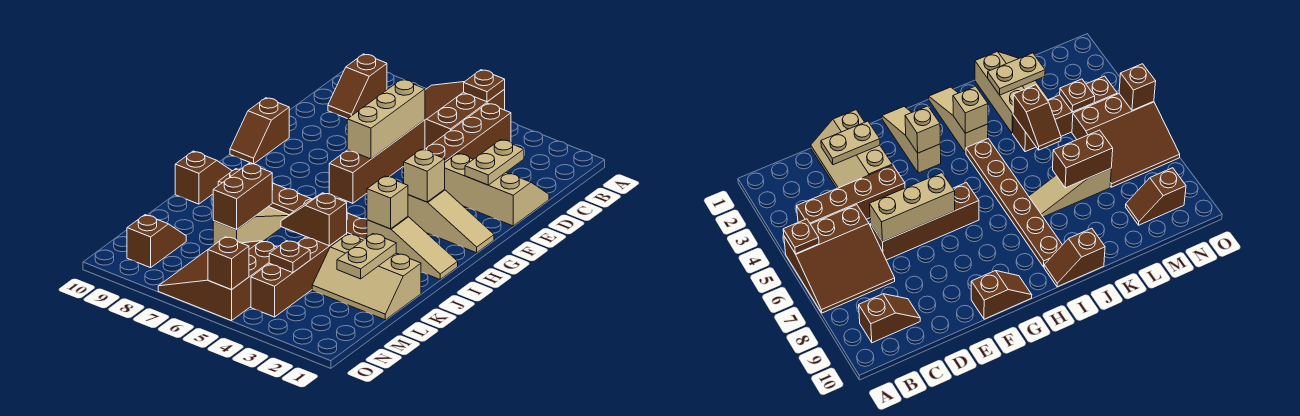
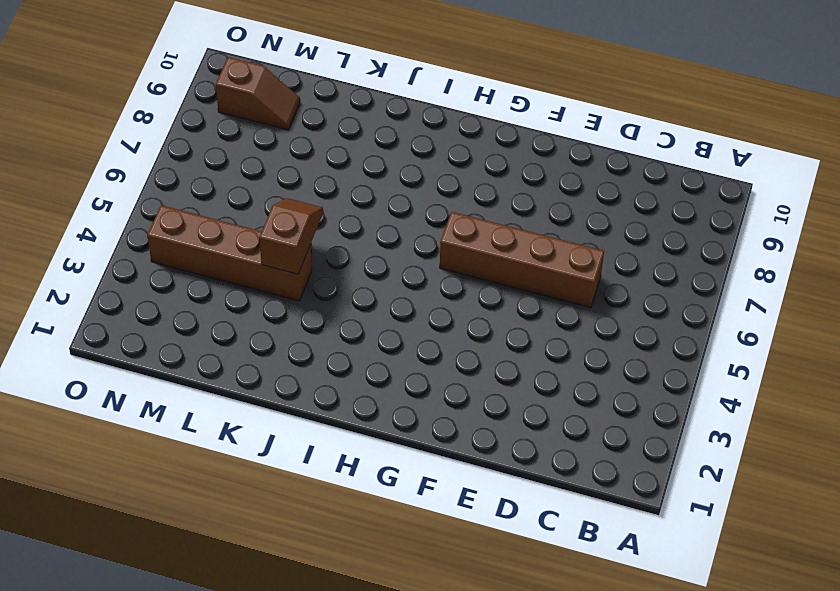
none -> brown slope A5:C7 level 1 top 5
none -> brown brick B4:E4 level 1
none -> brown slope B9:C9 level 1 top B

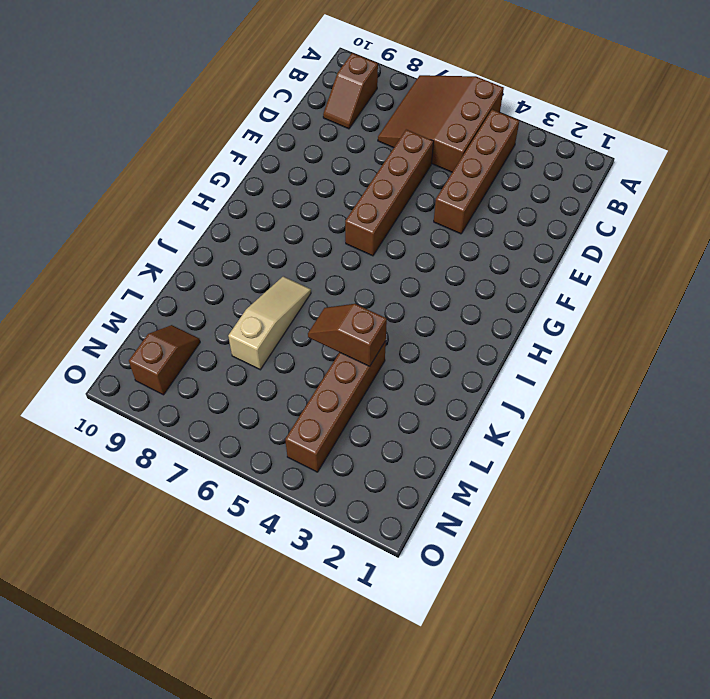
none -> tan slope D1:E3 level 1 top E
none -> brown slope F10:G10 level 1 top F
none -> tan slope G1:G3 level 1 top 3

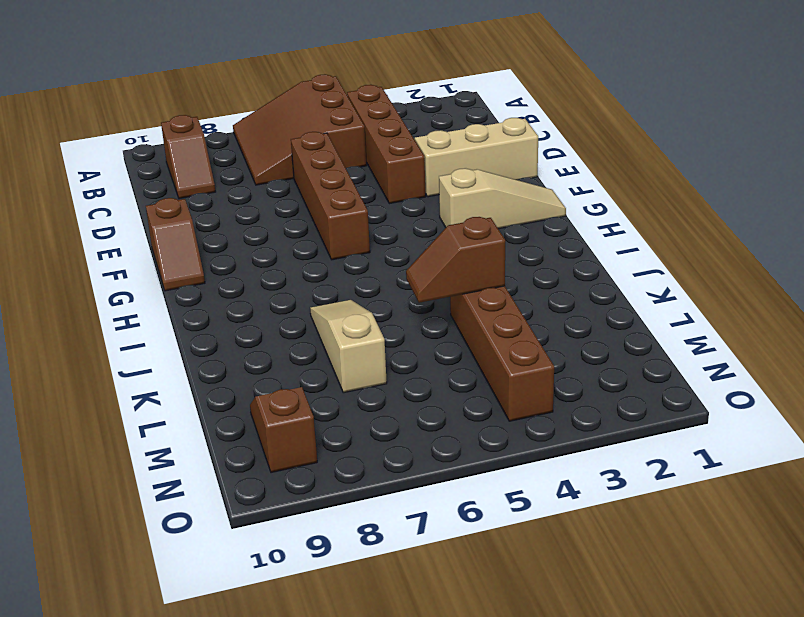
none -> tan slope I1:I3 level 1 top 3
none -> brown plate I4:I9 level 1
none -> brown slope I10:J10 level 1 top J

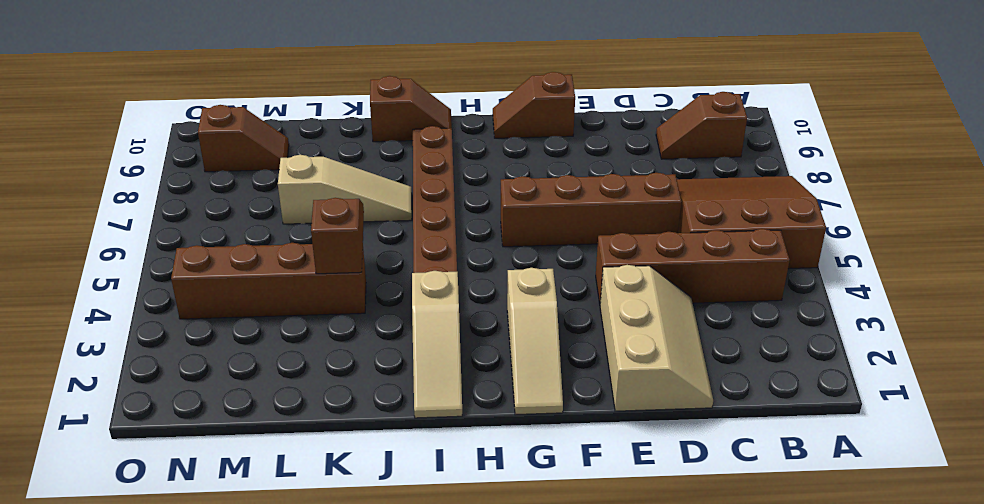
none -> tan slope K1:L3 level 1 top K
none -> brown slope M5:O7 level 1 top 5
none -> brown plate A5 level 2

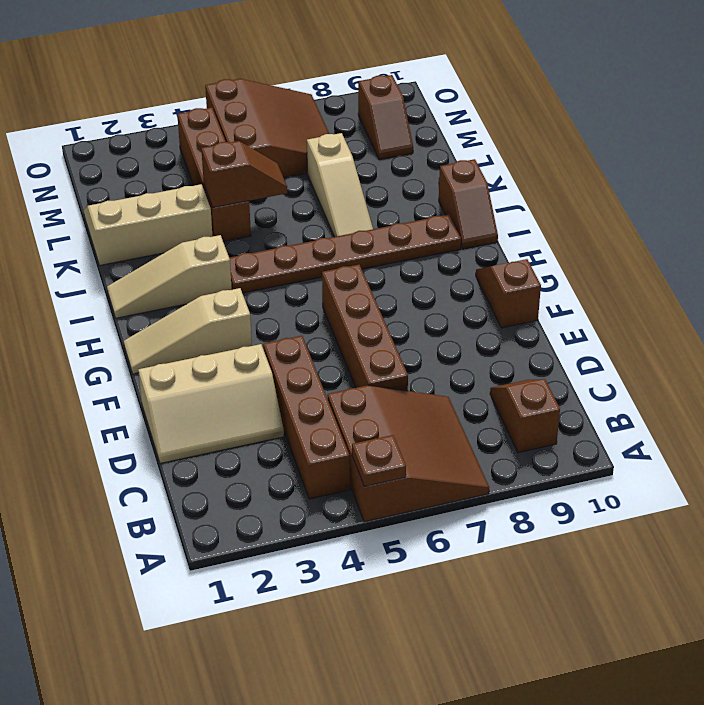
none -> tan plate D2:E2 level 2
none -> tan brick D6:F6 level 2
none -> tan brick G3 level 2

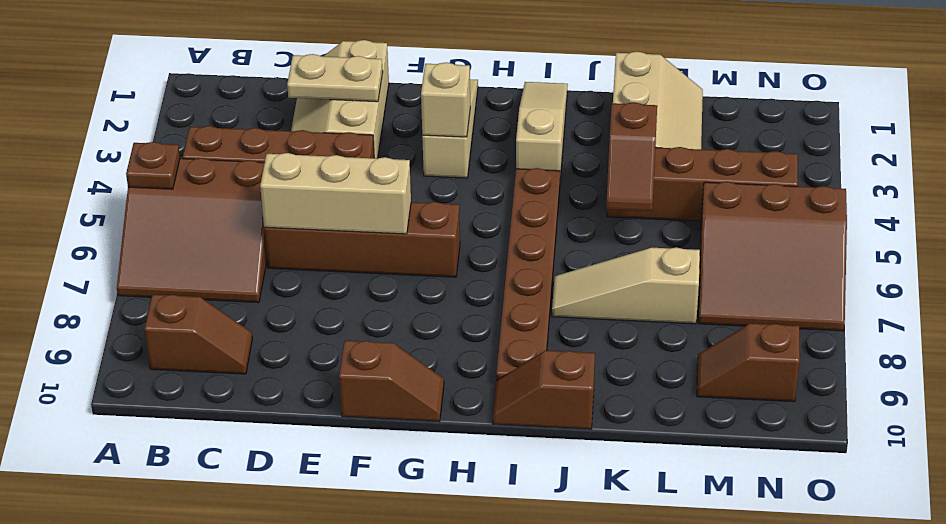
none -> tan brick I3 level 2
none -> tan plate K2:L2 level 2
none -> brown brick K7:L7 level 2

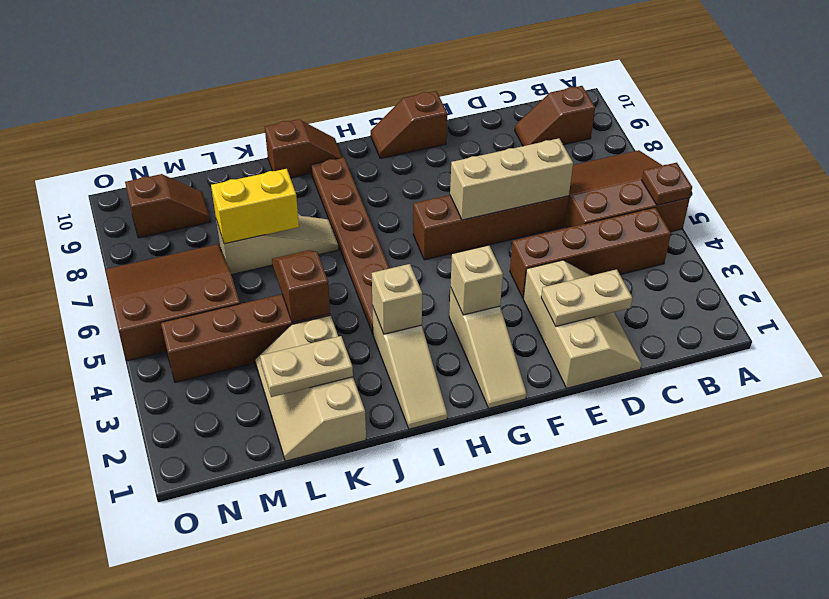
yellow brick K7:L7 level 2 -> brown brick K7:L7 level 2
none -> brown plate M4 level 2
none -> brown brick O5 level 2

